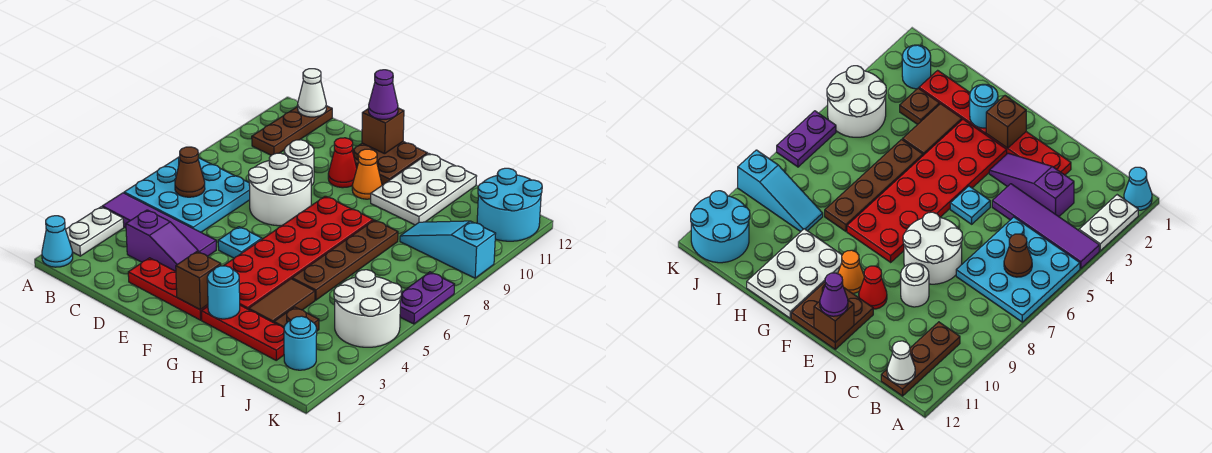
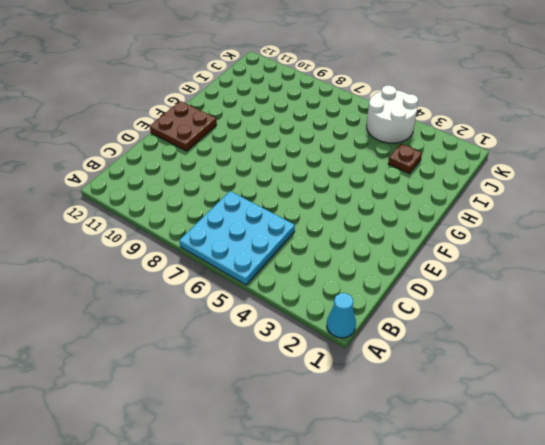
none -> white plate A2:A3 level 1
none -> purple tile A4:D4 level 1
none -> brown plate B10:B12 level 1
none -> purple slope C3:E3 level 1 top C

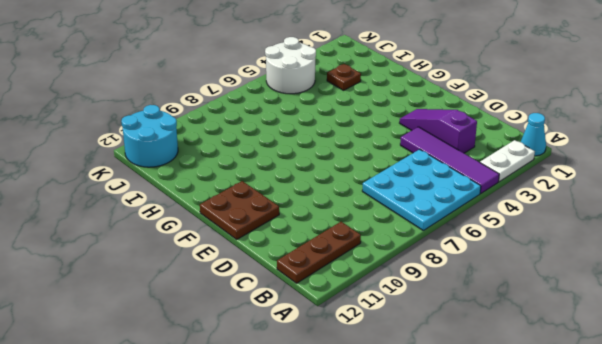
none -> red plate D2:F2 level 1
none -> white round brick D7:E8 level 1
none -> white round brick D9 level 1
none -> cyan plate E5 level 1

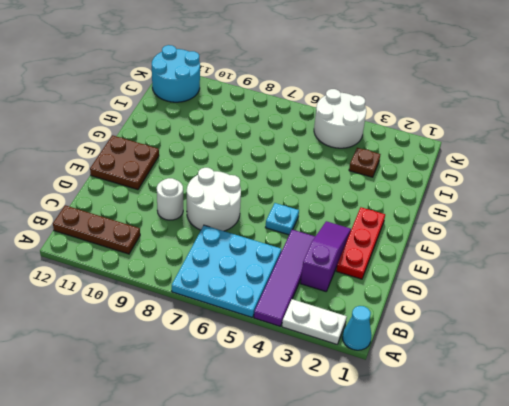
none -> red cone E10 level 1
none -> red plate F3:G8 level 1
none -> orange cone F10 level 1
none -> red plate G2:I2 level 1

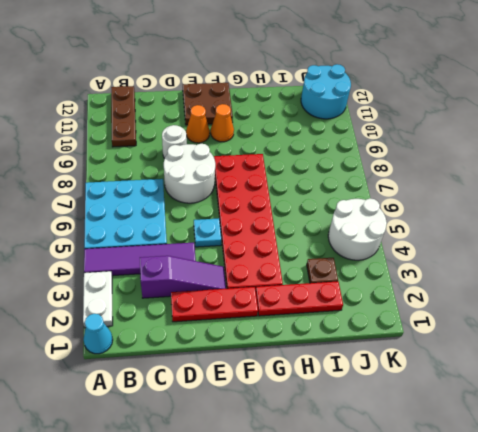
orange cone E10 level 1 -> red cone E10 level 1
none -> white plate G10:H12 level 1
none -> brown tile H3:H4 level 1
none -> brown plate H5:H8 level 1
none -> cyan slope I9:K9 level 1 top K

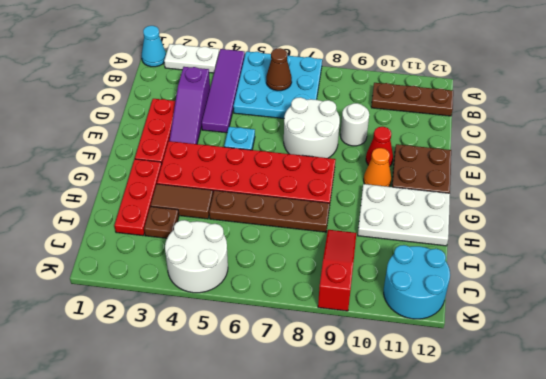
red slope I9:K9 level 1 top K -> cyan slope I9:K9 level 1 top K
none -> cyan round brick J2 level 1
none -> purple plate K6:K7 level 1
none -> white cone B12 level 2
none -> brown brick E12 level 2

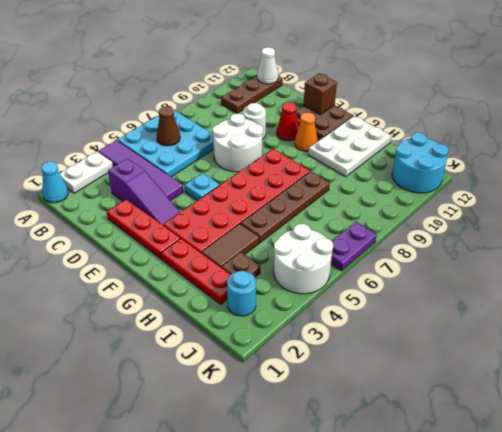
none -> cyan slope I9:K9 level 1 top K
none -> brown brick F2 level 2
none -> cyan round brick G2 level 2
none -> purple cone E12 level 3

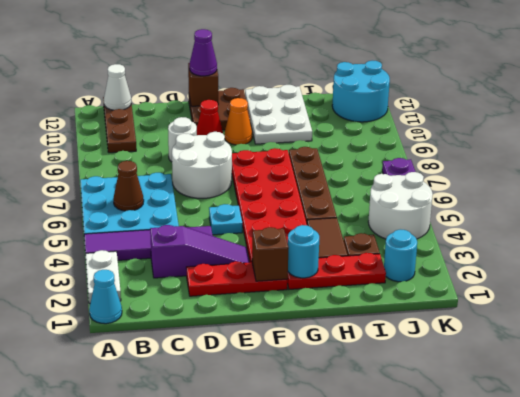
none -> cyan slope I9:K9 level 1 top K

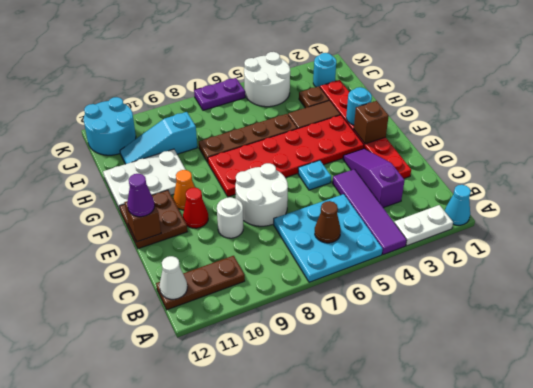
cyan slope I9:I11 level 1 top 9 -> cyan slope I9:K9 level 1 top K

